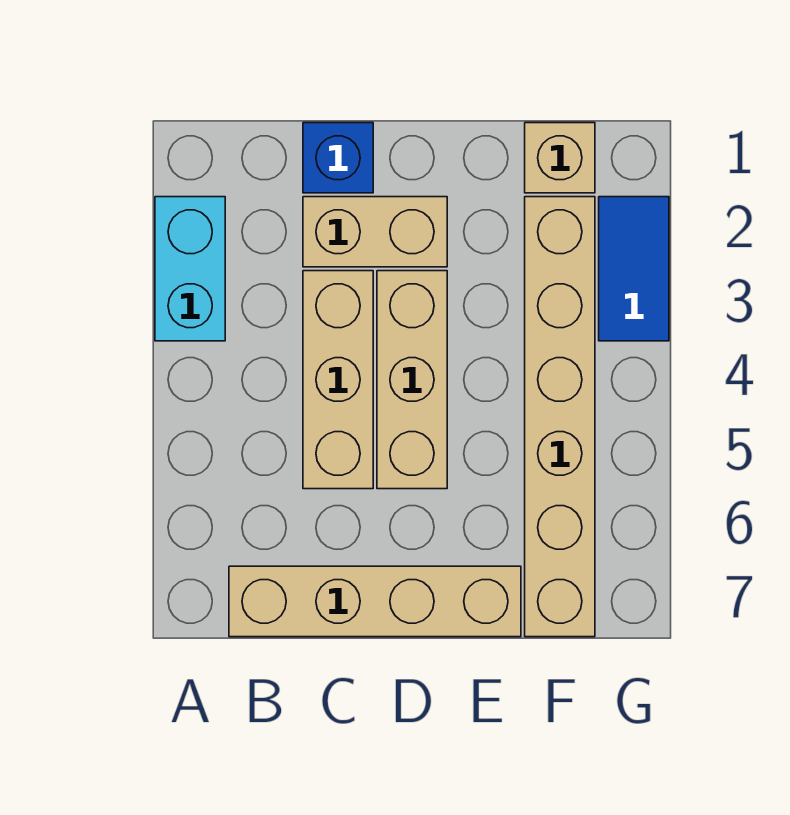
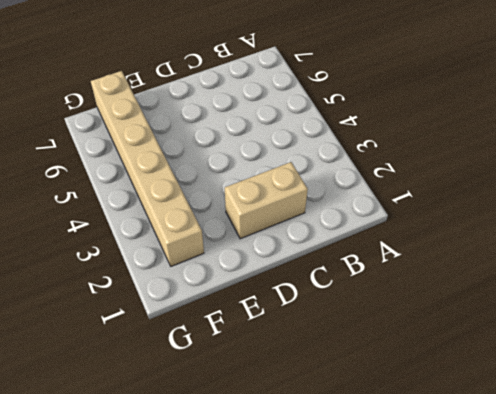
none -> cyan brick A2:A3 level 1
none -> tan brick B7:E7 level 1

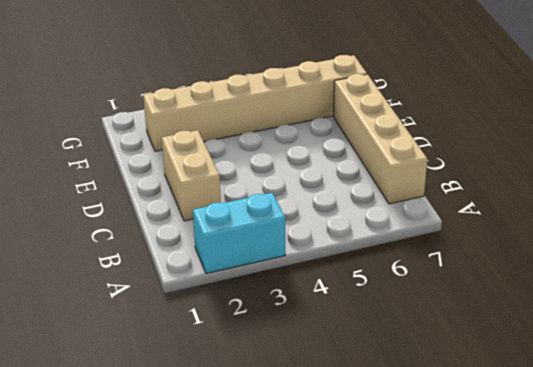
none -> blue brick C1 level 1
none -> tan brick C3:C5 level 1

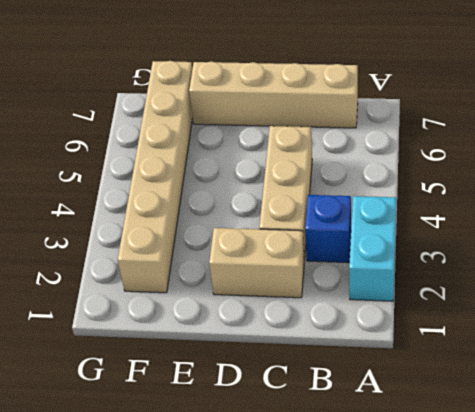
blue brick B3 level 1 -> blue brick C1 level 1
none -> tan brick D3:D5 level 1
none -> tan brick F1 level 1

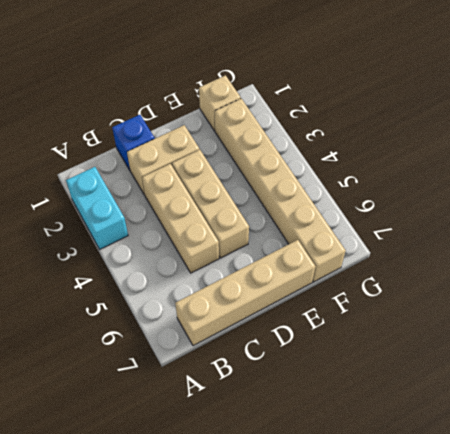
none -> blue tile G2:G3 level 1

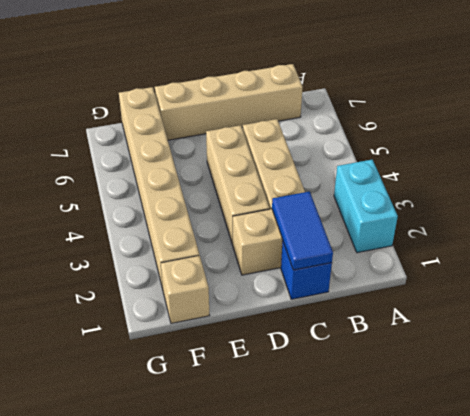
blue tile C1:C2 level 2 -> blue tile G2:G3 level 1

